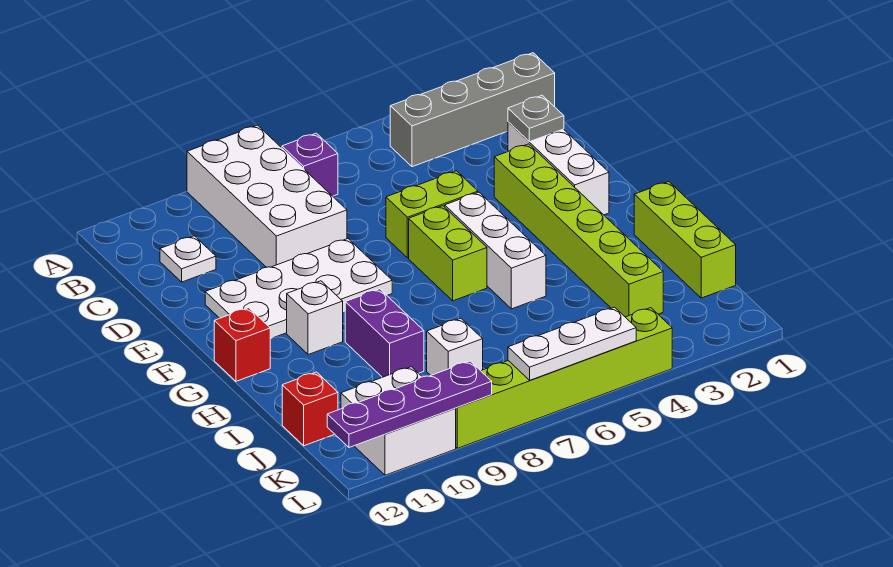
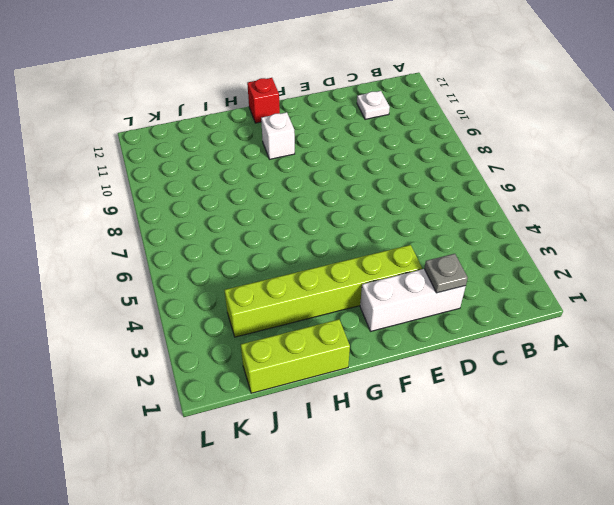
none -> white brick A8:D9 level 1
none -> grey brick B1:B4 level 1
none -> purple brick B7 level 1

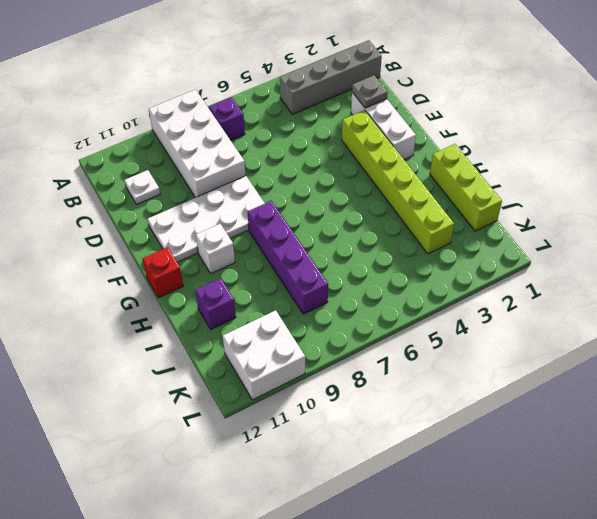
purple brick G8:J8 level 1 -> white brick J8 level 1
purple brick I11 level 1 -> none
none -> lime brick E5:E6 level 1
none -> white brick F5:H5 level 1
none -> lime brick F6:G6 level 1

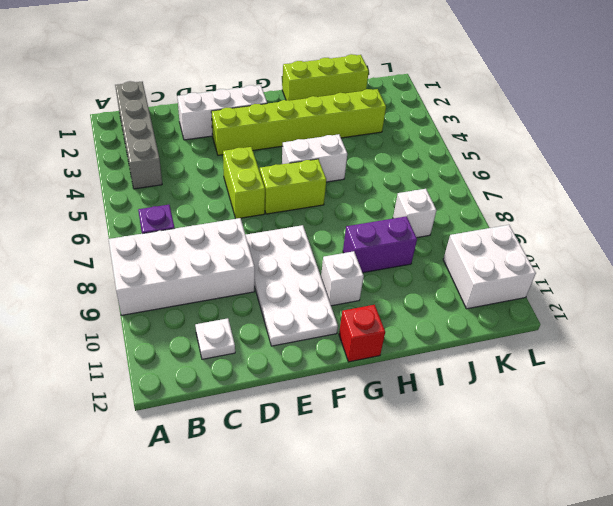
white brick G5:H5 level 1 -> white brick F5:H5 level 1
none -> red brick J12 level 1
none -> lime brick L4:L9 level 1
none -> grey plate D2 level 2

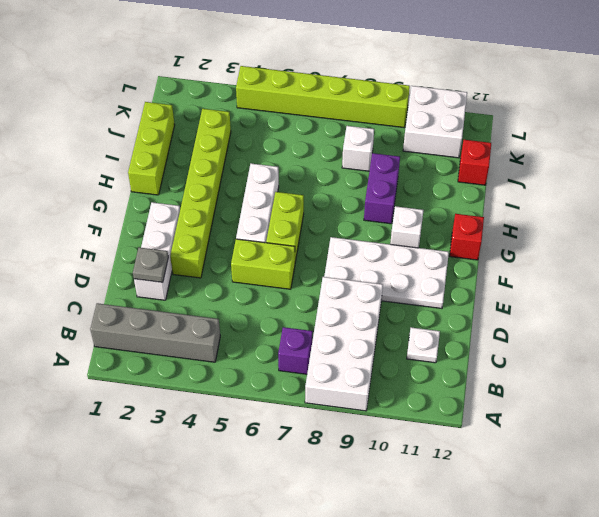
none -> white plate L5:L7 level 2
none -> purple plate L9:L12 level 2

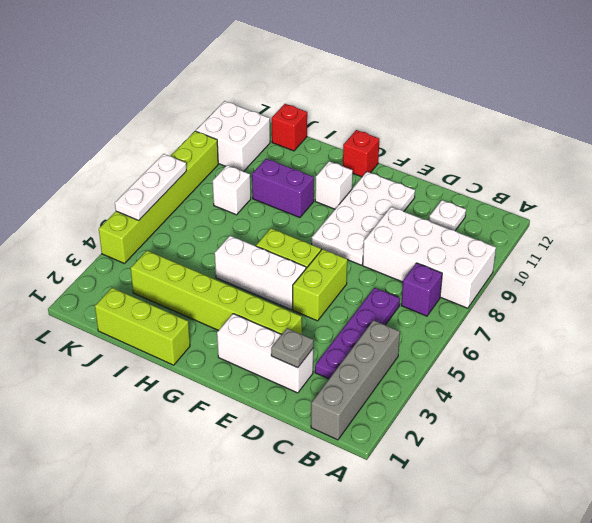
purple plate C3:C6 level 1 -> purple plate L9:L12 level 2

